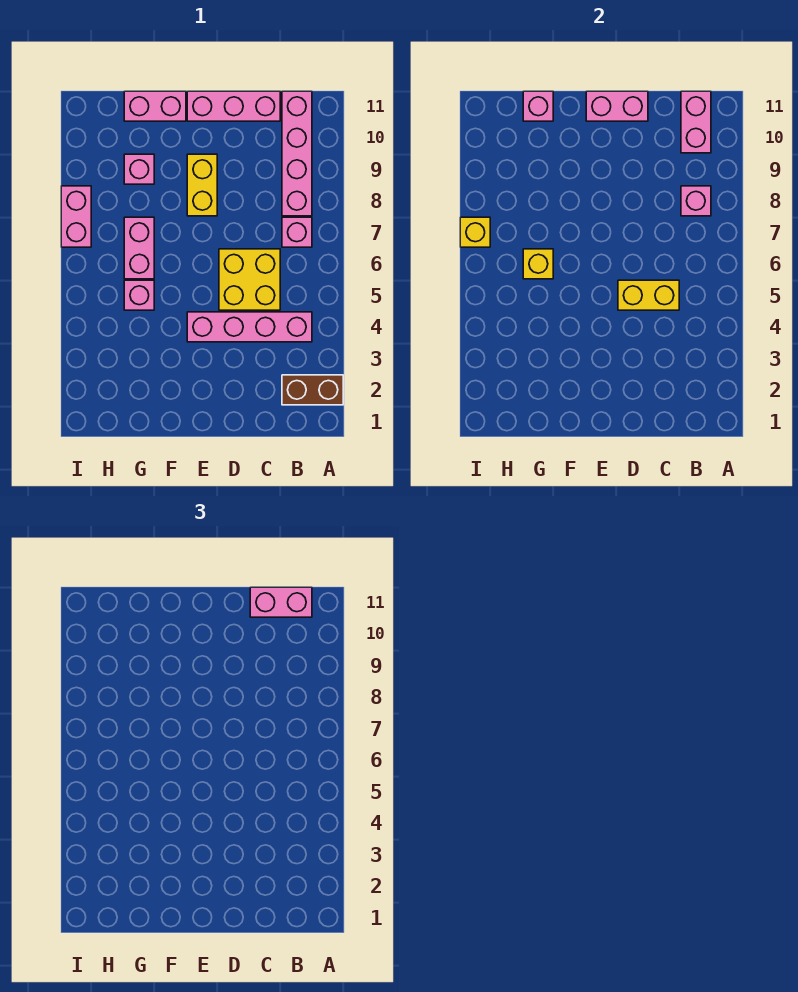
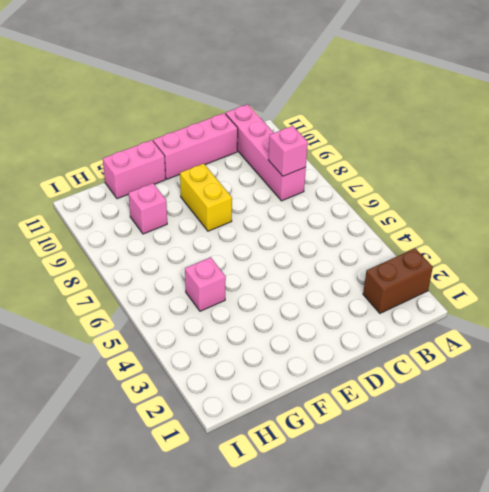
none -> pink brick B4:E4 level 1
none -> pink brick B7 level 1
none -> yellow brick C5:D6 level 1

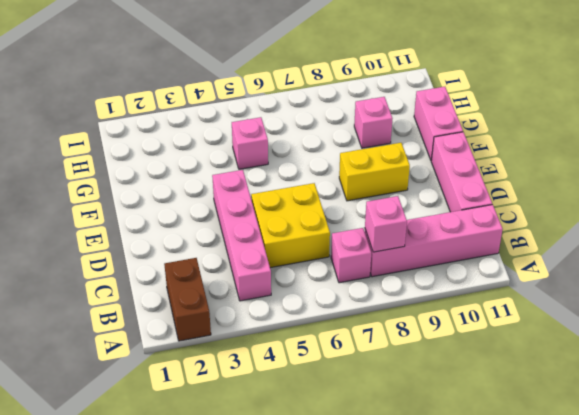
none -> pink brick G6:G7 level 1
none -> pink brick I7:I8 level 1
none -> pink brick B10:B11 level 2

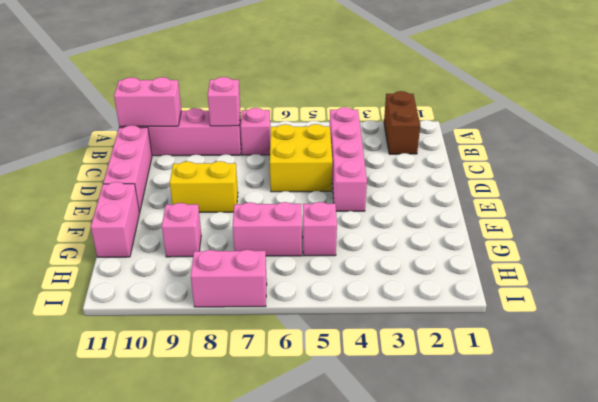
none -> yellow brick C5:D5 level 2
none -> pink brick D11:E11 level 2
none -> yellow brick G6 level 2

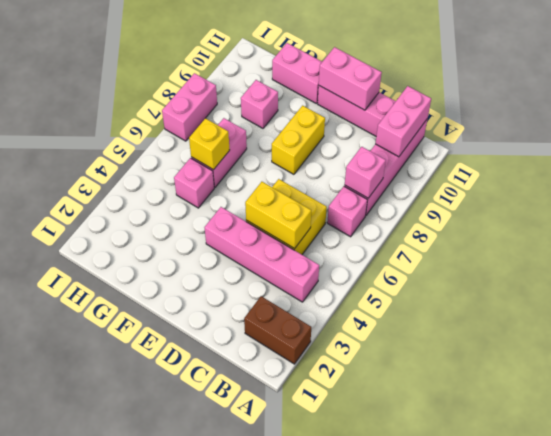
none -> pink brick G11 level 2
none -> yellow brick I7 level 2
none -> pink brick B11:C11 level 3

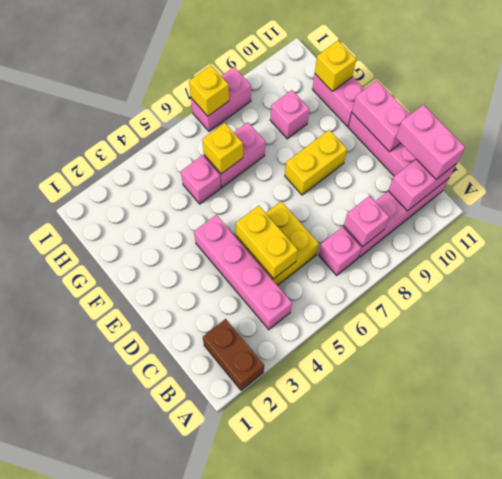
yellow brick G11 level 2 -> pink brick G11 level 2

